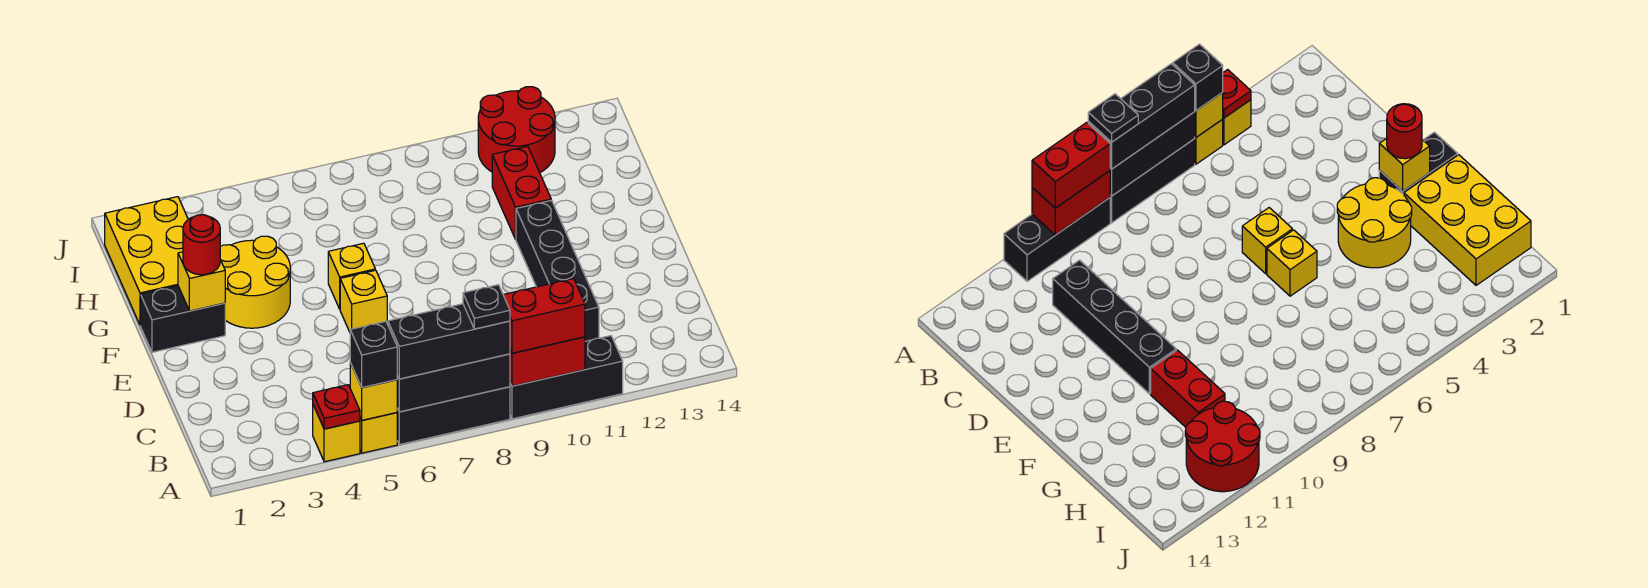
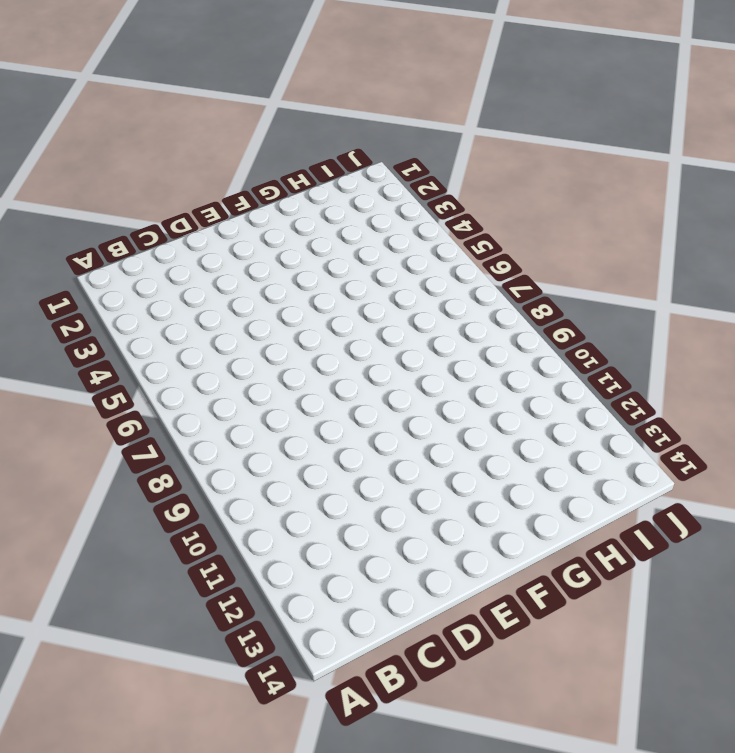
none -> yellow brick A4 level 1
none -> yellow brick A5 level 1
none -> black brick A6:A8 level 1

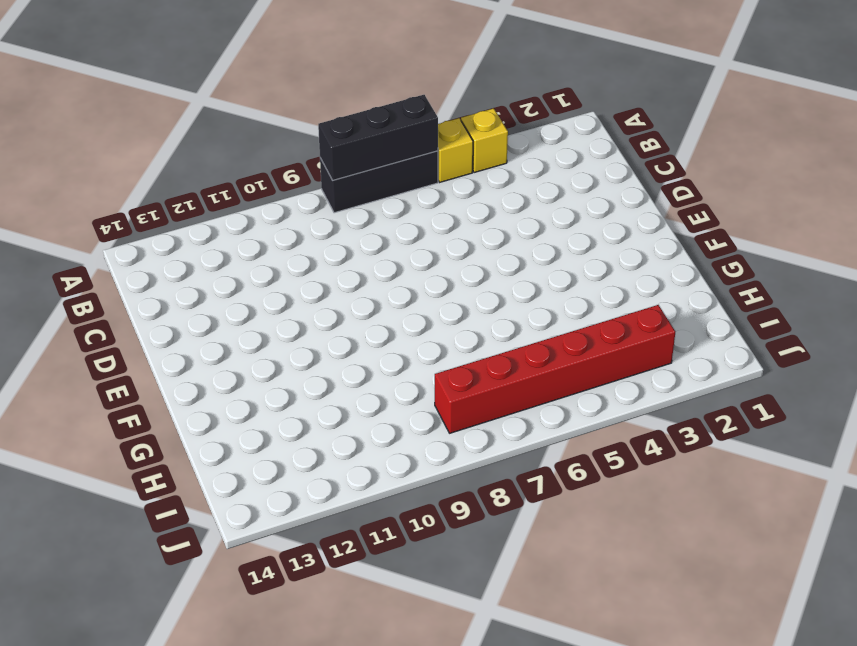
red brick I3:I8 level 1 -> none
none -> black brick A9:A11 level 1
none -> black brick C11:F11 level 1
none -> yellow brick E6 level 1

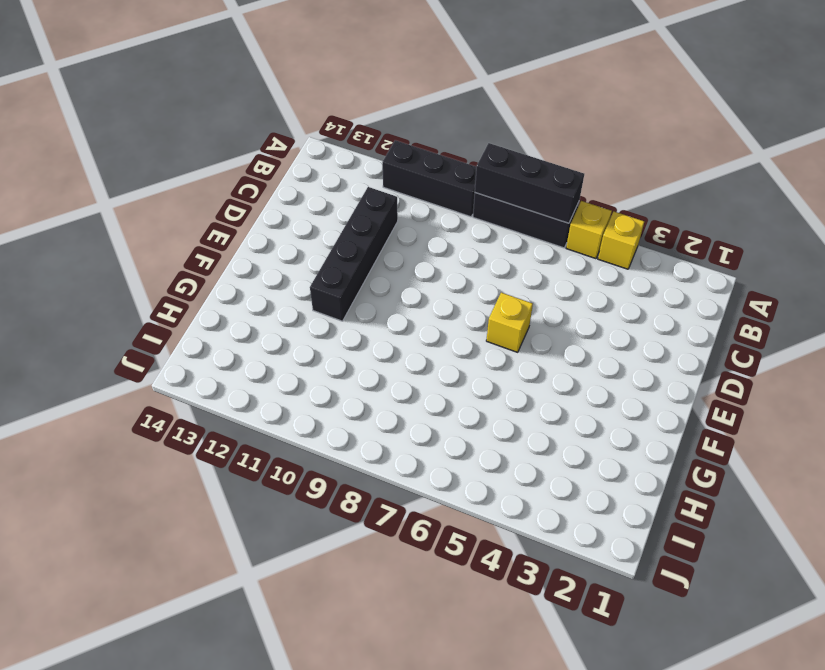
none -> black brick F1:F2 level 1
none -> yellow round brick F3:G4 level 1
none -> yellow brick F6 level 1

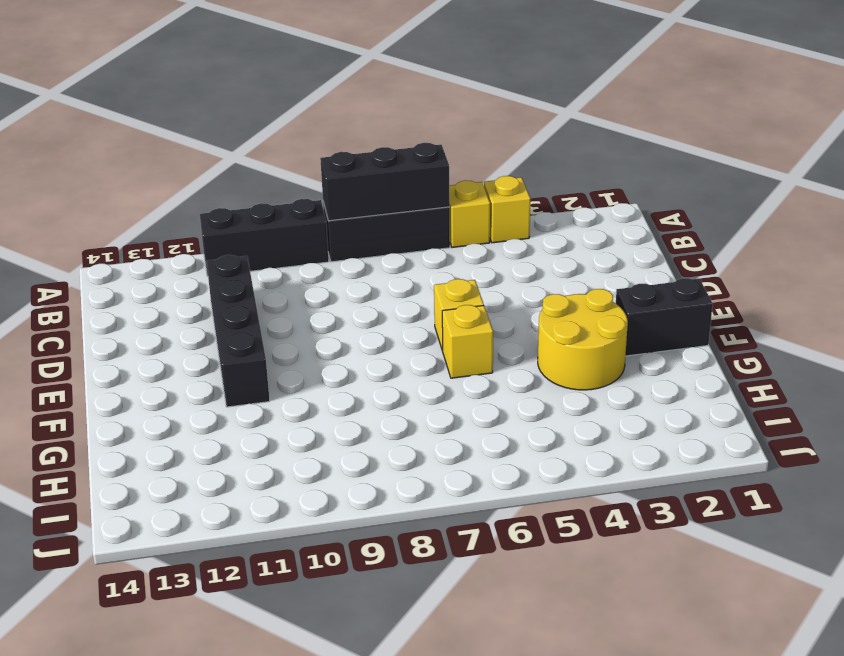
none -> yellow brick G1:I2 level 1
none -> red brick G11:H11 level 1
none -> red round brick I11:J12 level 1

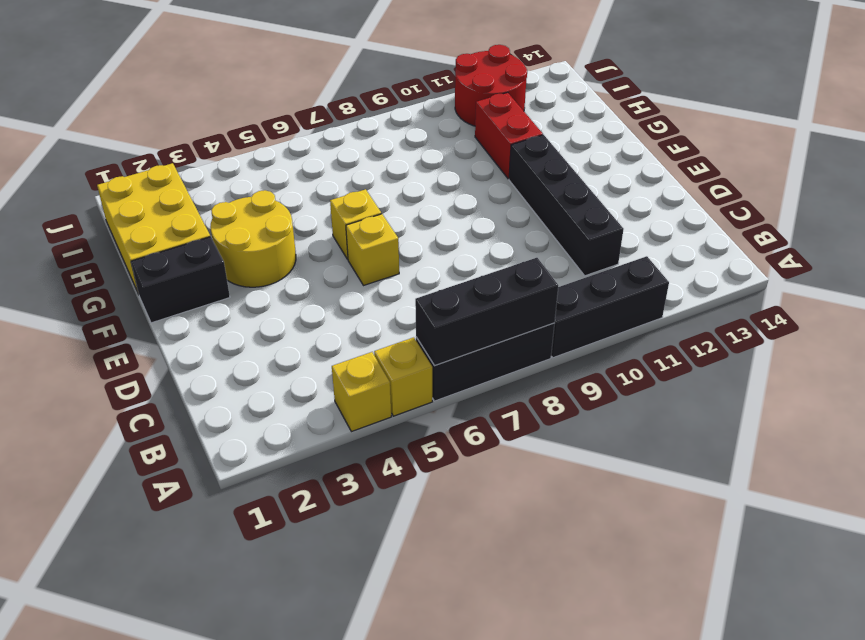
none -> red plate A4 level 2
none -> yellow brick A5 level 2
none -> red brick A9:A10 level 2

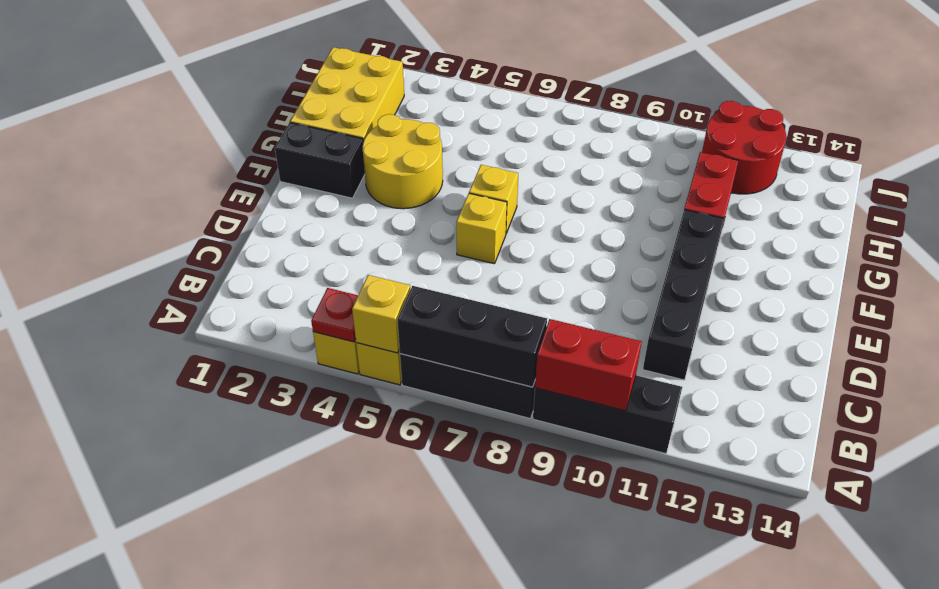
none -> yellow brick F2 level 2
none -> black brick A5 level 3
none -> black brick A6:A8 level 3

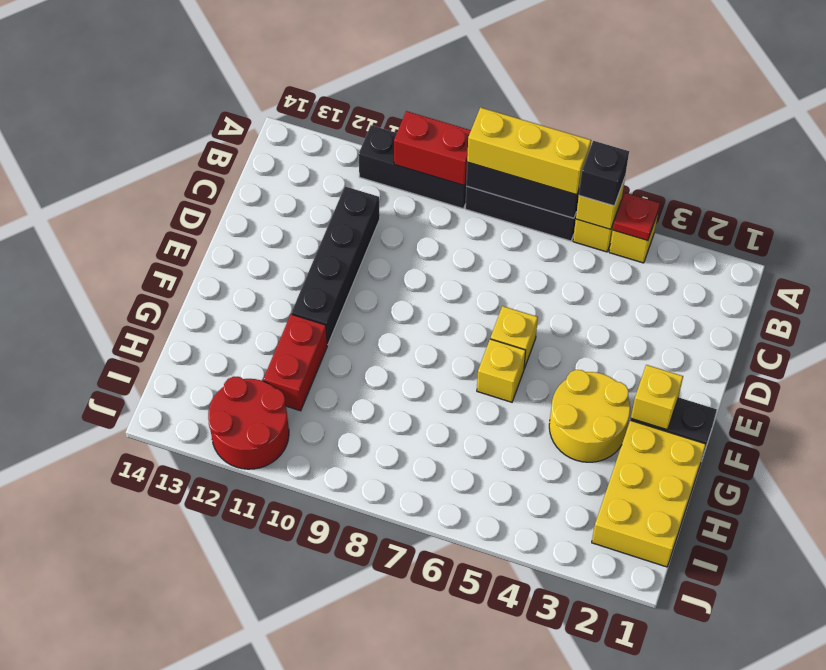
yellow brick A6:A8 level 3 -> black brick A6:A8 level 3
none -> red brick A9:A10 level 3
none -> red round brick F2 level 3
none -> black plate A8 level 4

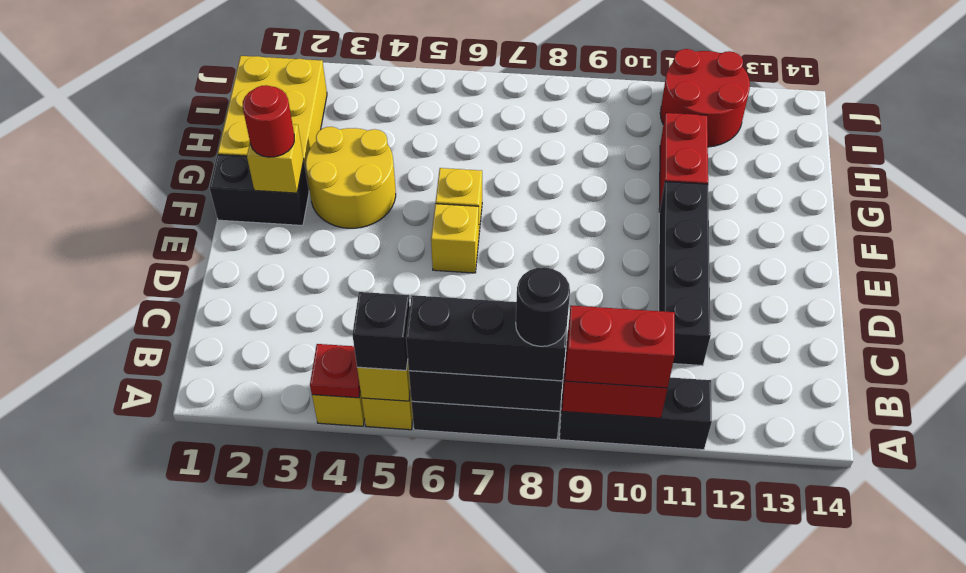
black round brick A8 level 4 -> black plate A8 level 4

